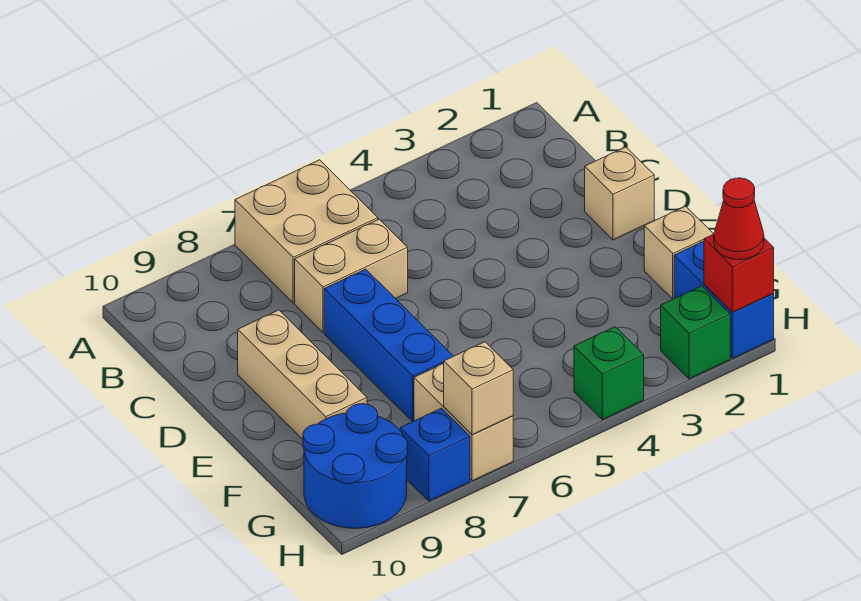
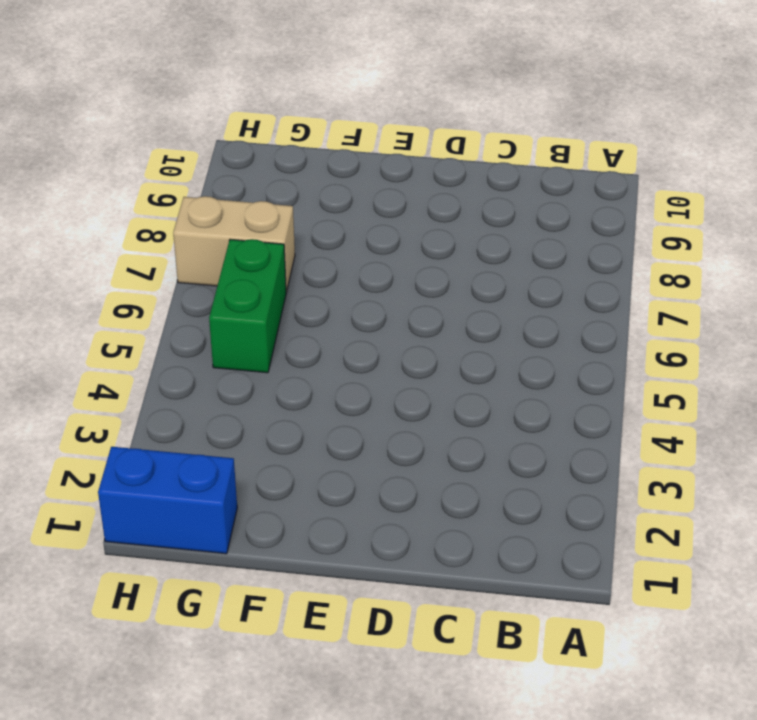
green brick G5:G6 level 1 -> none
none -> tan brick A6:B7 level 1
none -> tan brick C6:C7 level 1
none -> tan brick D1 level 1

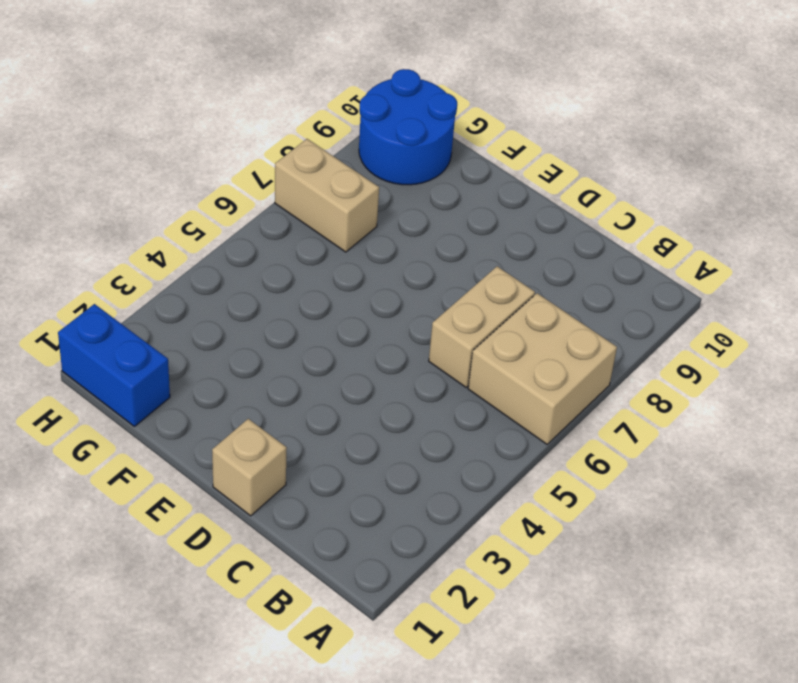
none -> blue brick D7:F7 level 1
none -> tan brick D9:F9 level 1
none -> tan brick F1 level 1

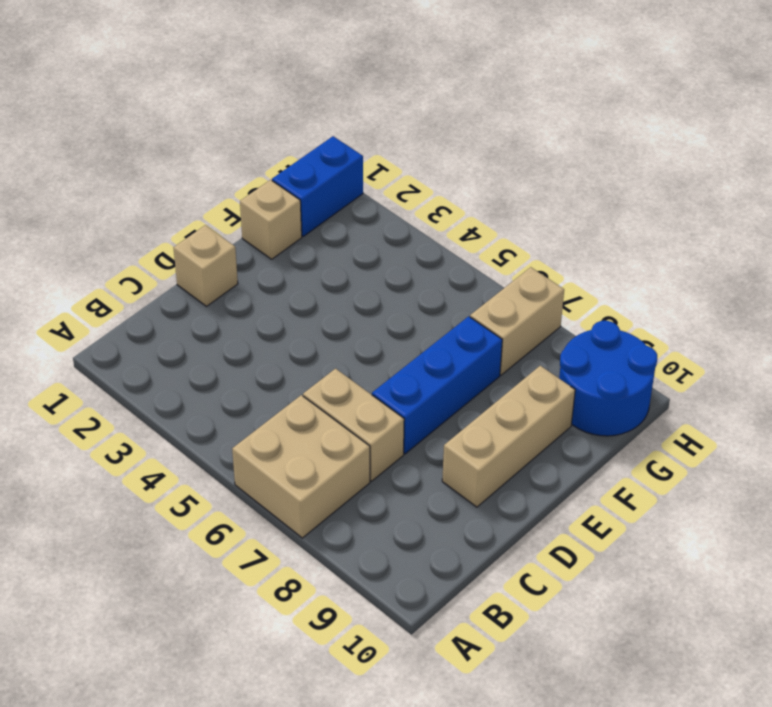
none -> green brick H2 level 1
none -> green brick H4 level 1
none -> blue brick H8 level 1

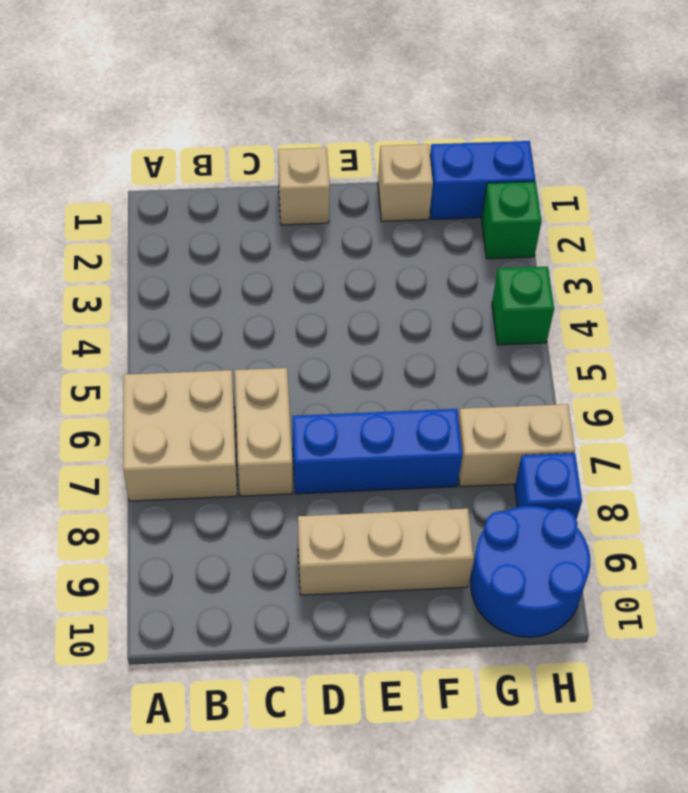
none -> red brick H1 level 2
none -> tan brick H7 level 2
none -> red cone H1 level 3

